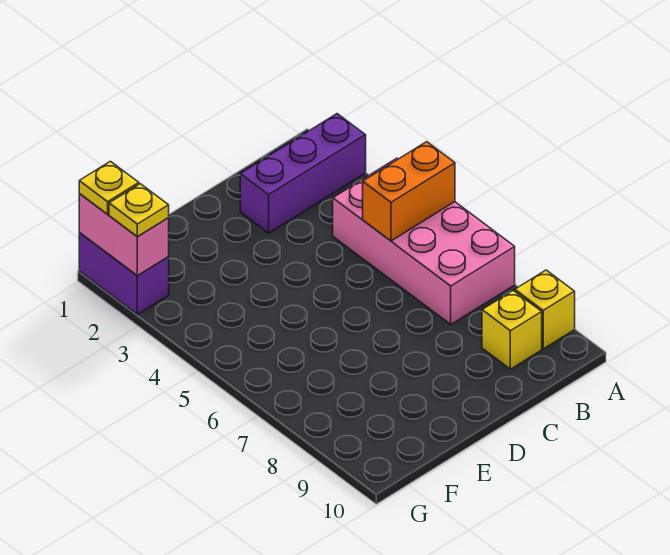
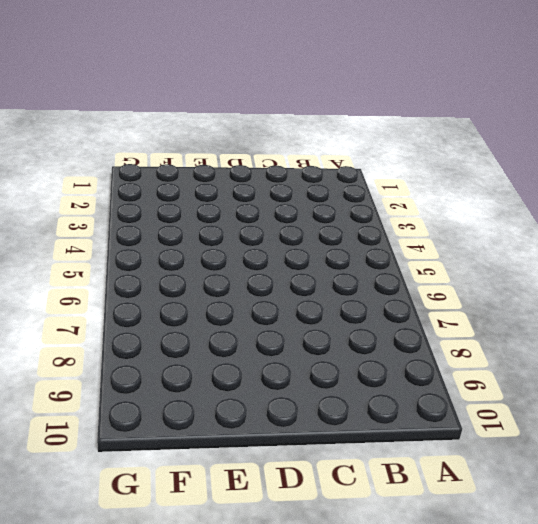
none -> purple brick A2:C2 level 1
none -> pink brick A4:B7 level 1

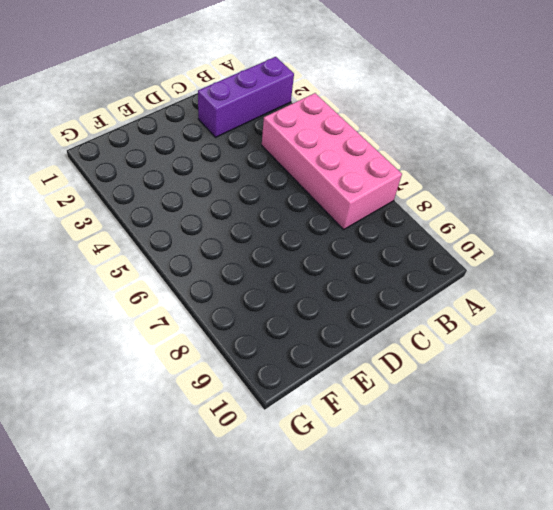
none -> yellow brick A9 level 1
none -> yellow brick B9 level 1

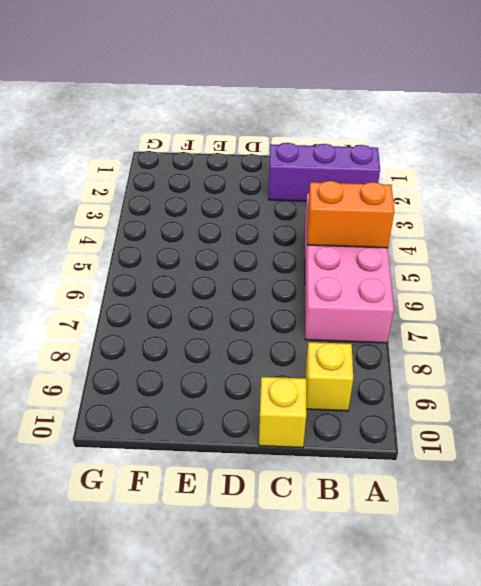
yellow brick C10 level 1 -> yellow brick A9 level 1
none -> purple brick G1:G2 level 1
none -> pink brick G1:G2 level 2

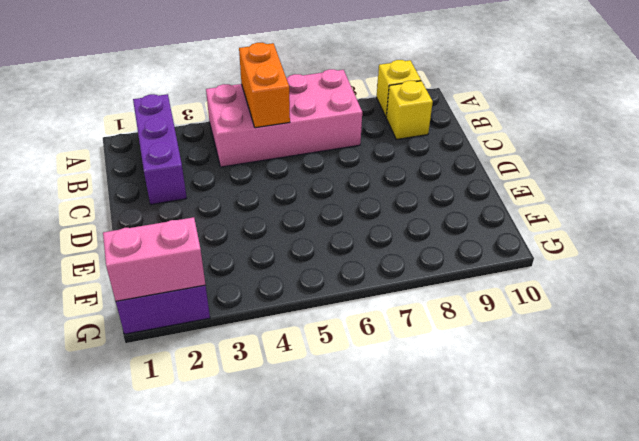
none -> yellow plate G1 level 3
none -> yellow plate G2 level 3

